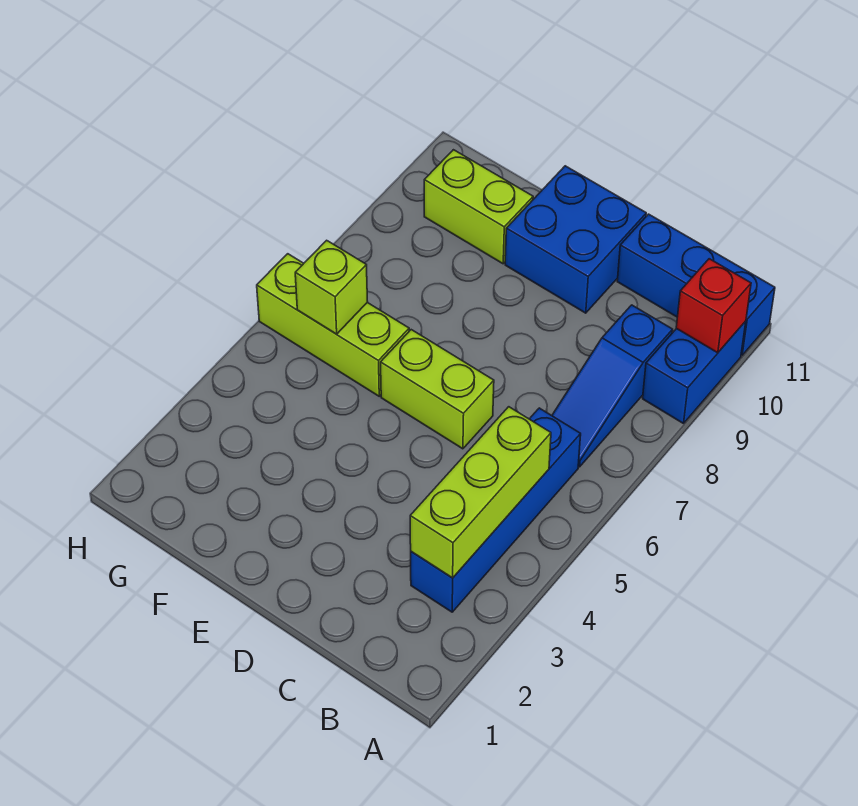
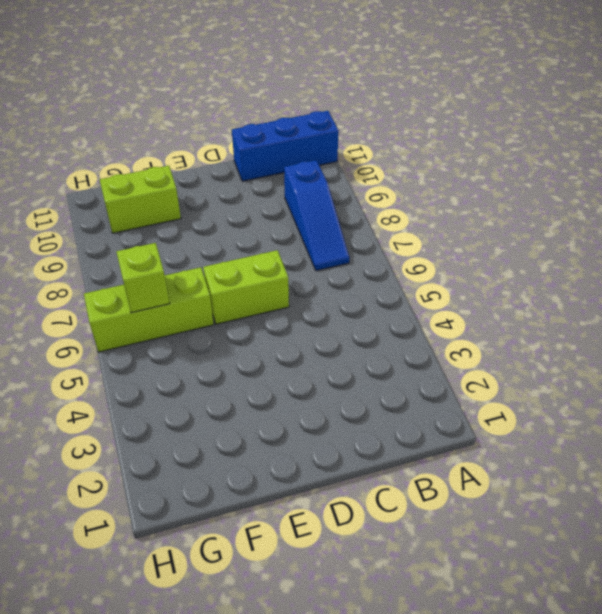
none -> blue brick A9:A10 level 1
none -> blue brick B3:B6 level 1

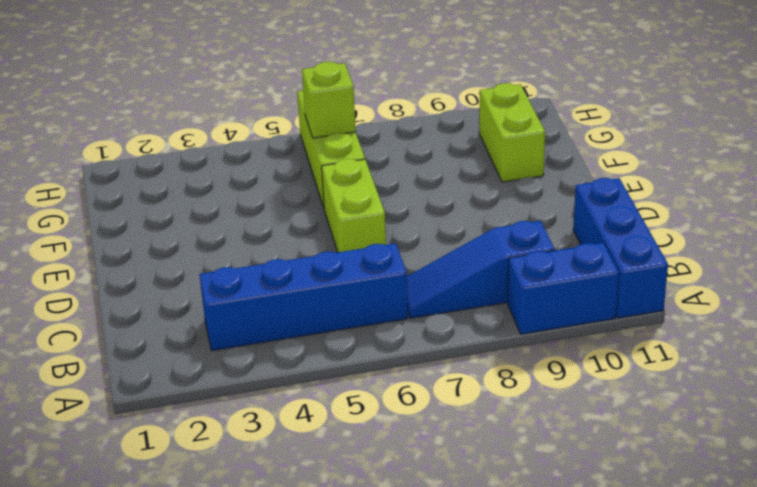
none -> blue brick D10:E11 level 1
none -> red brick A10 level 2

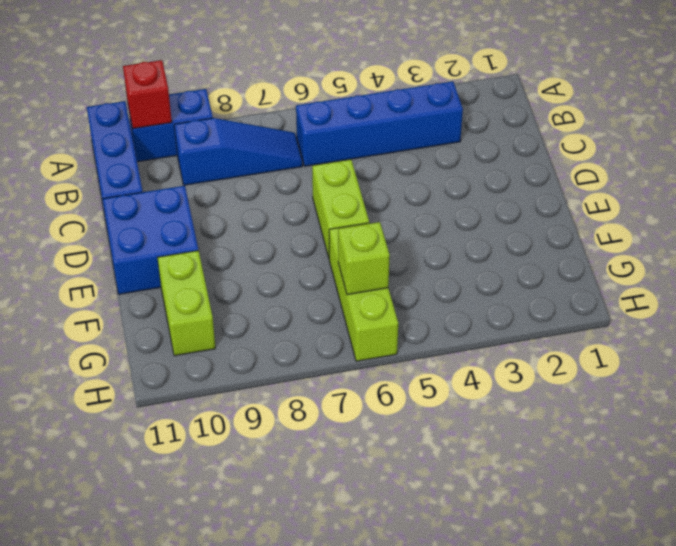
none -> lime brick B3:B5 level 2

